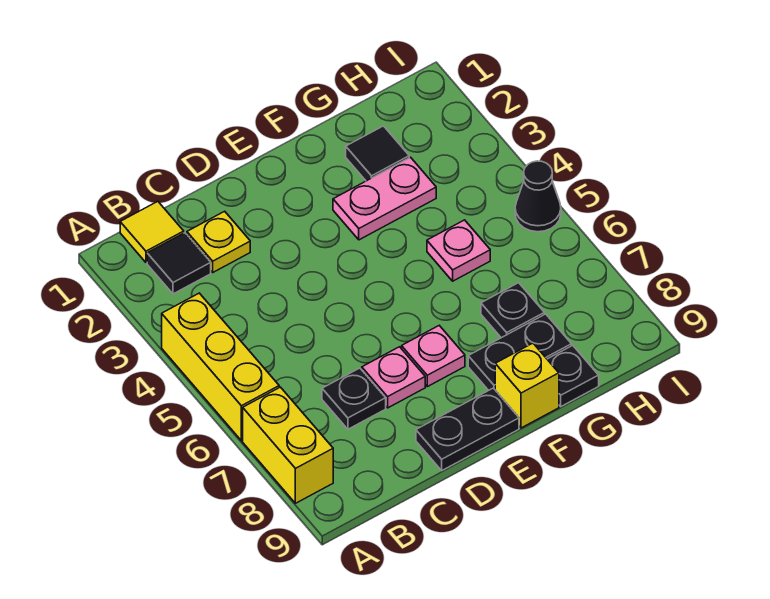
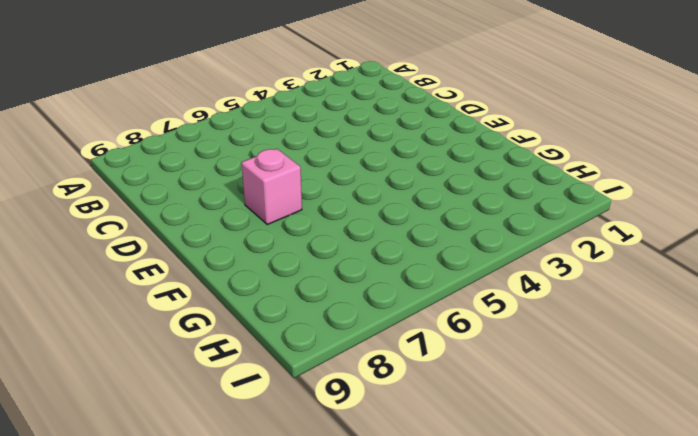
pink brick E7 level 1 -> pink plate E7 level 1
none -> yellow brick A4:A6 level 1
none -> yellow brick A7:A8 level 1
none -> yellow tile B1 level 1

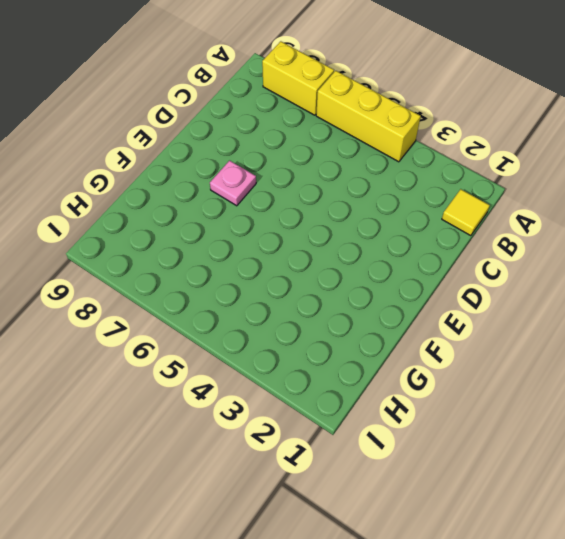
none -> black tile B2 level 1
none -> yellow plate C2 level 1
none -> black plate C7 level 1

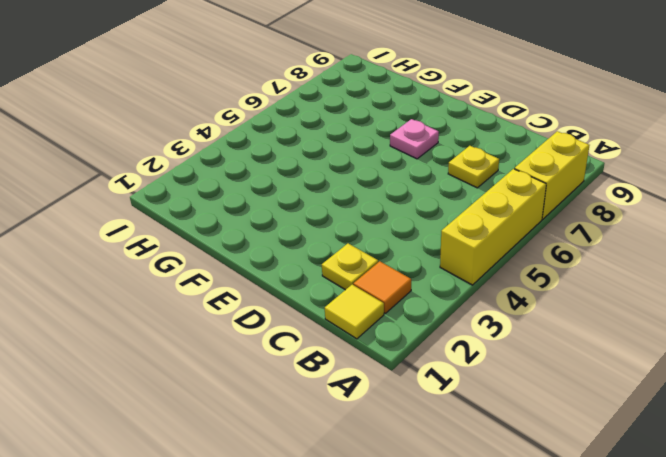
orange tile B2 level 1 -> black tile B2 level 1
yellow plate C7 level 1 -> black plate C7 level 1
none -> pink plate D7 level 1
none -> black plate D9:E9 level 1
none -> pink plate F3:G3 level 1

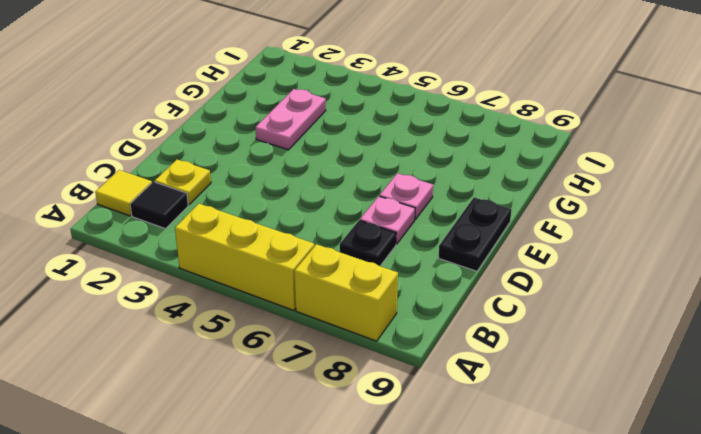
none -> black plate F8:G8 level 1
none -> yellow brick F9 level 1
none -> black tile G2 level 1

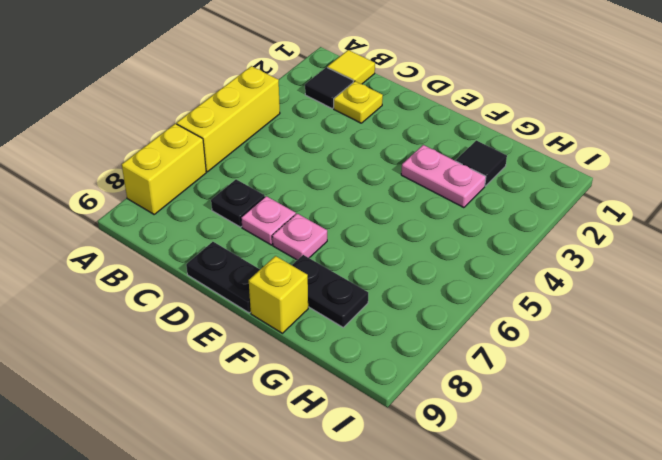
none -> pink plate G5 level 1
none -> black plate G7 level 1
none -> black plate G9 level 1

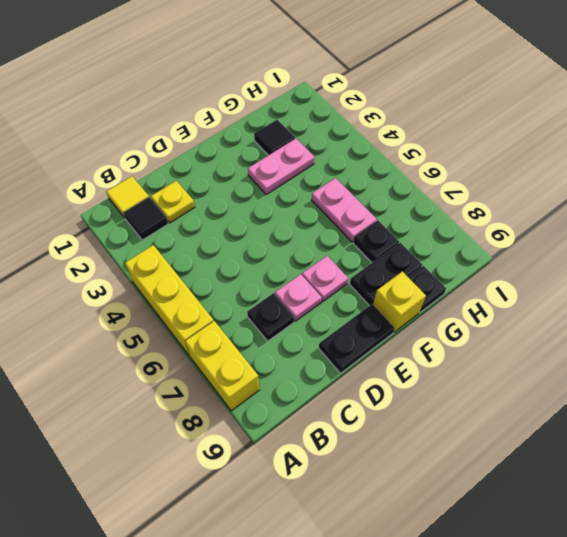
pink plate G5:G6 level 1 -> pink plate G5 level 1
none -> black cone I5 level 1

